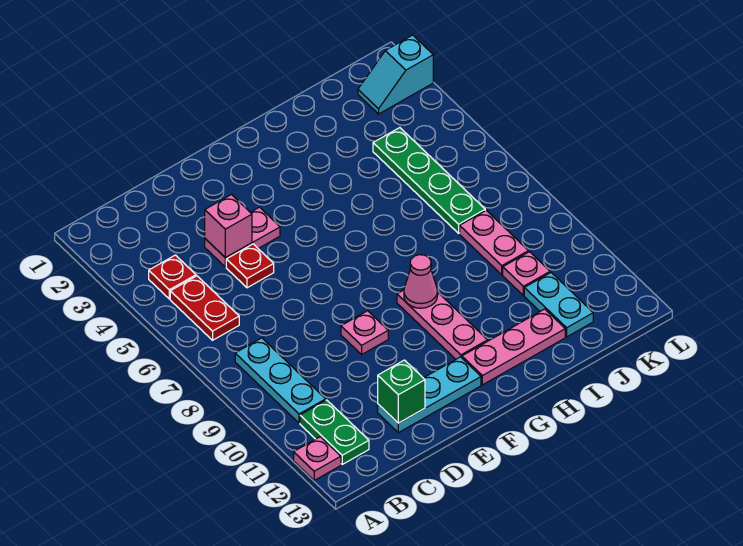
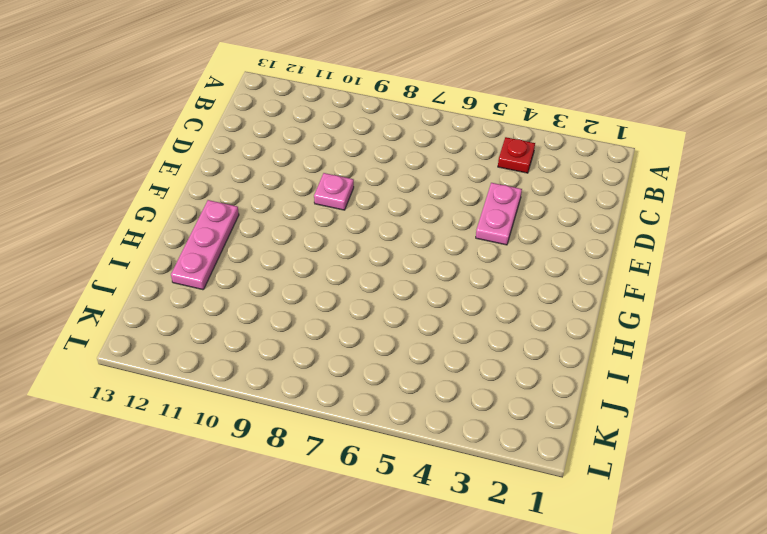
none -> pink plate A12 level 1
none -> red plate B5:B6 level 1
none -> cyan plate B8:B10 level 1

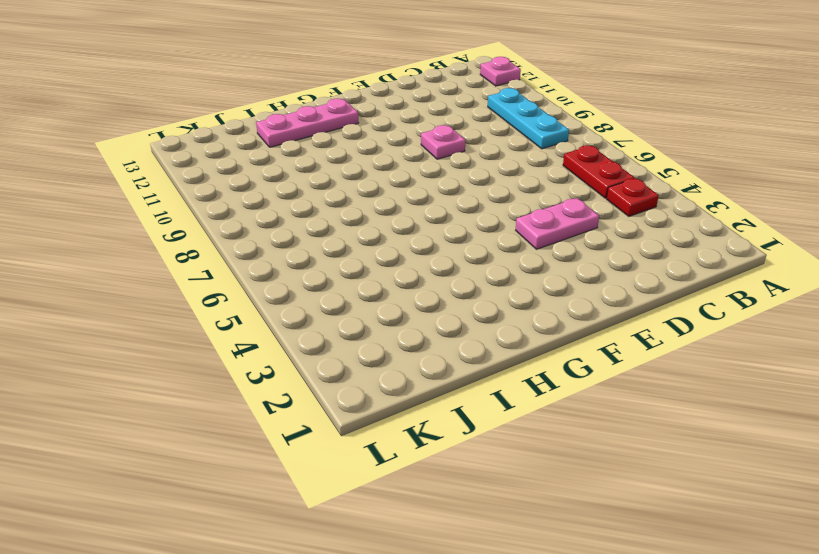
none -> green plate B11:B12 level 1
none -> red plate D5 level 1
none -> cyan plate D12:F12 level 1

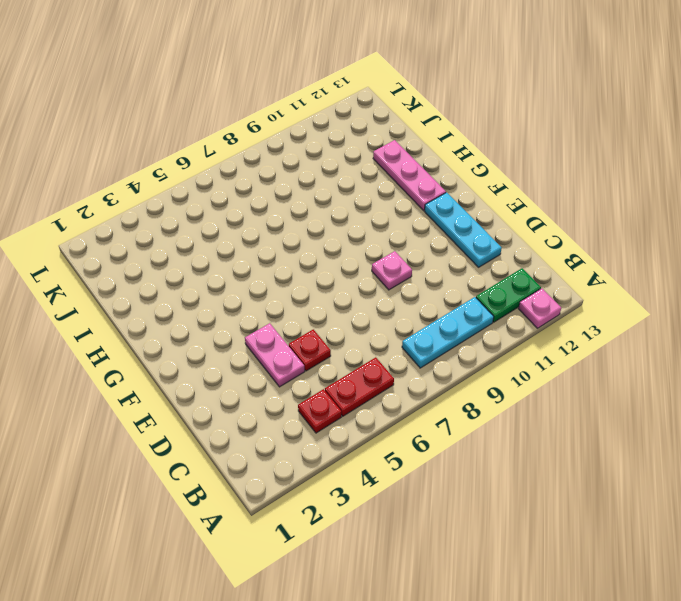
none -> pink plate G9:G11 level 1
none -> green plate J4:J7 level 1
none -> pink plate J8:J9 level 1

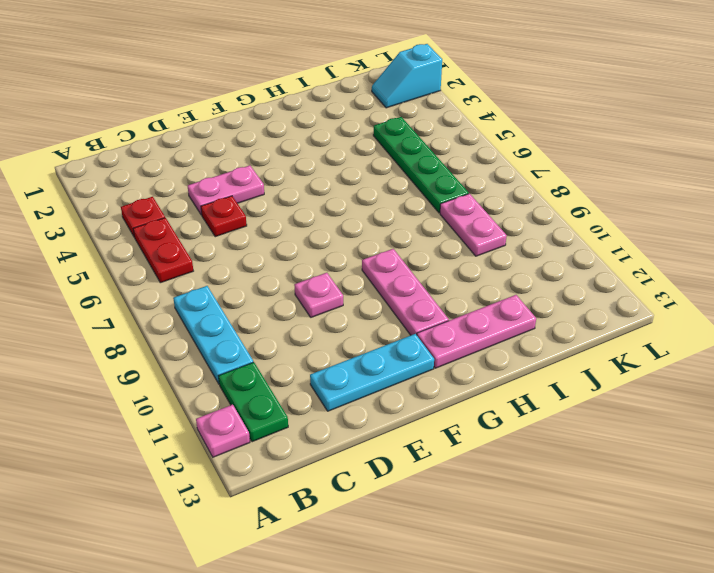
none -> pink plate J10 level 1
none -> cyan plate J11:J12 level 1
none -> pink brick D4 level 2

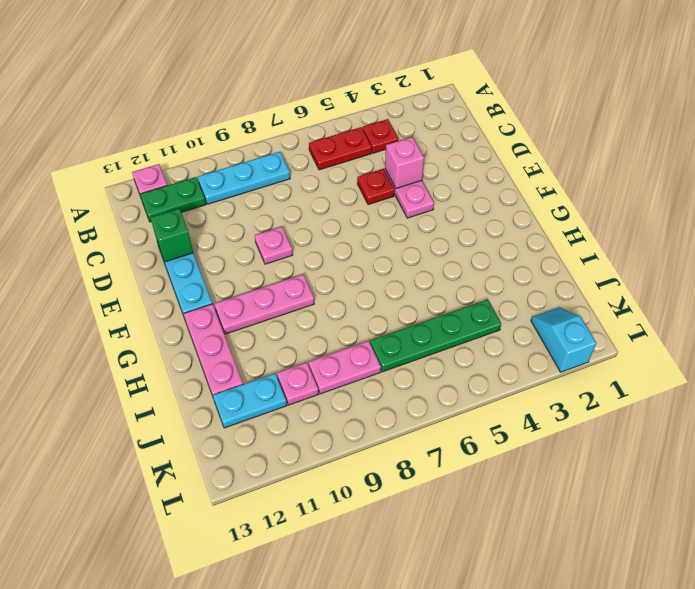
none -> pink cone G9 level 2

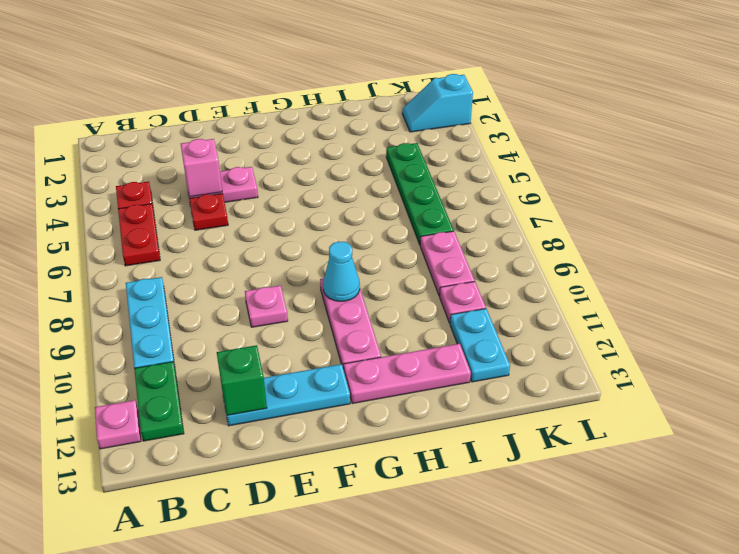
cyan cone G9 level 2 -> pink cone G9 level 2

